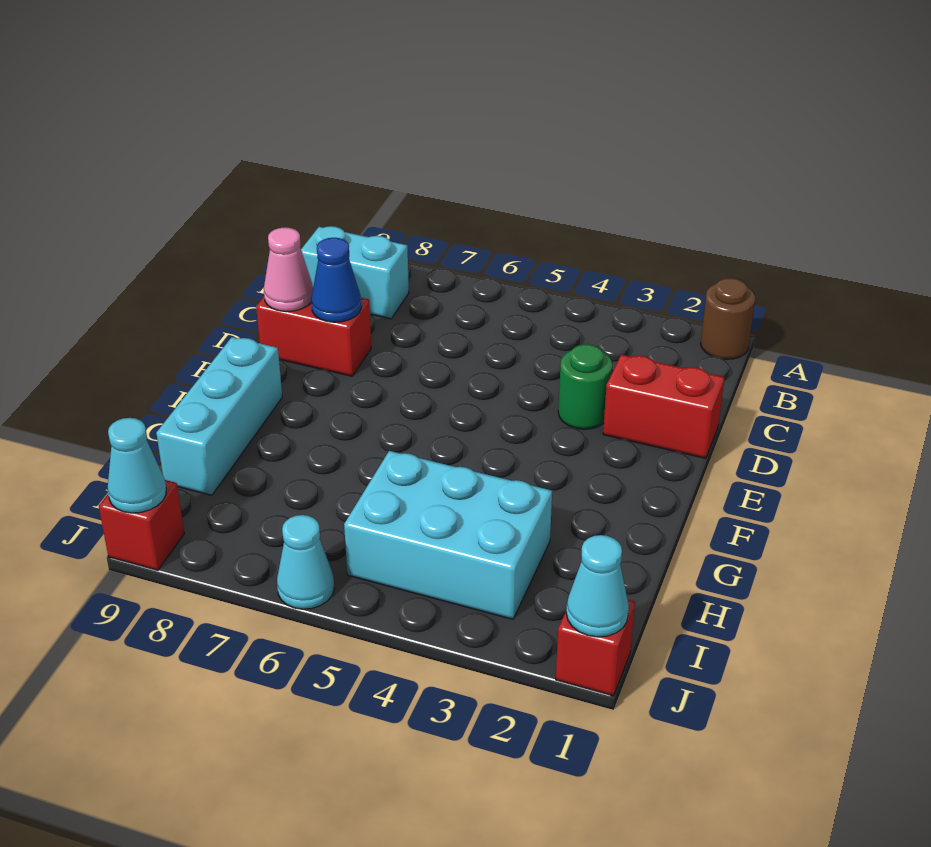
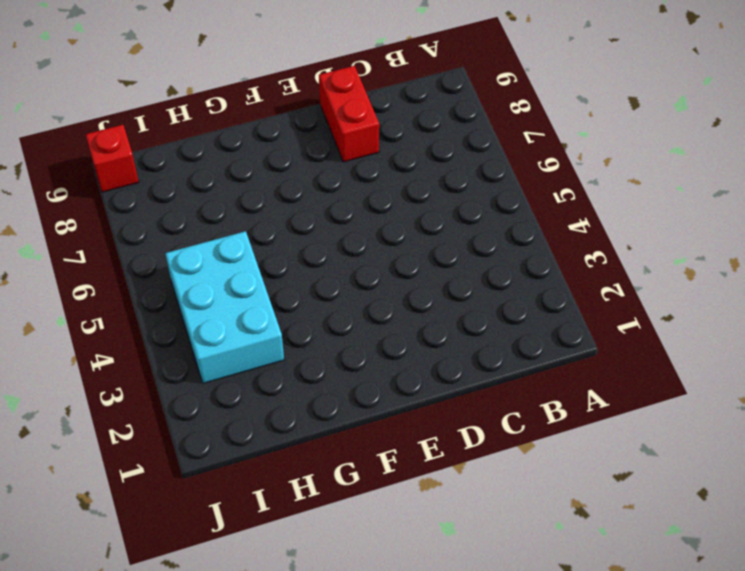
none -> brown round brick A1 level 1
none -> cyan brick B8:B9 level 1
none -> red brick D1:D2 level 1

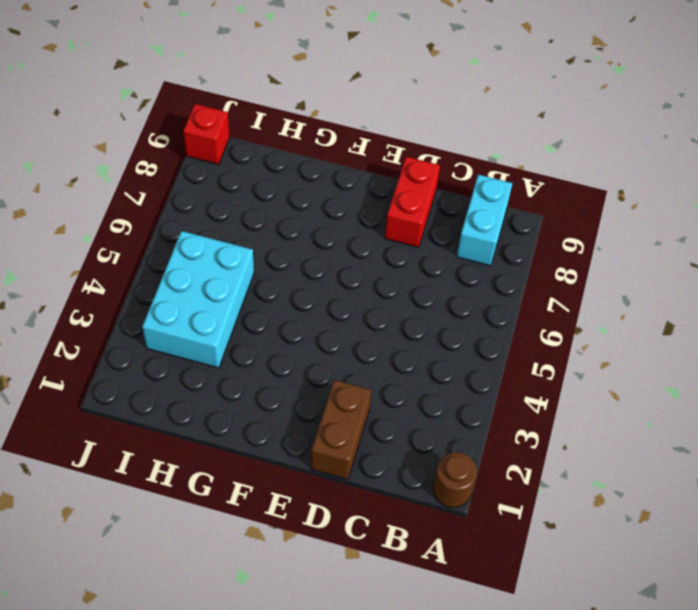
brown brick D1:D2 level 1 -> red brick D1:D2 level 1
none -> green round brick D3 level 1
none -> cyan brick F9:H9 level 1
none -> red brick J1 level 1

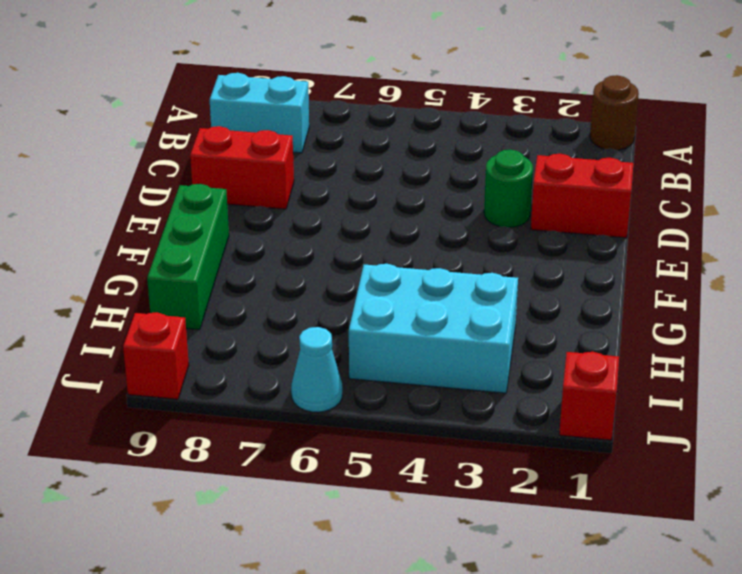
green brick F9:H9 level 1 -> cyan brick F9:H9 level 1
none -> blue cone D8 level 2
none -> pink cone D9 level 2
none -> cyan cone J1 level 2

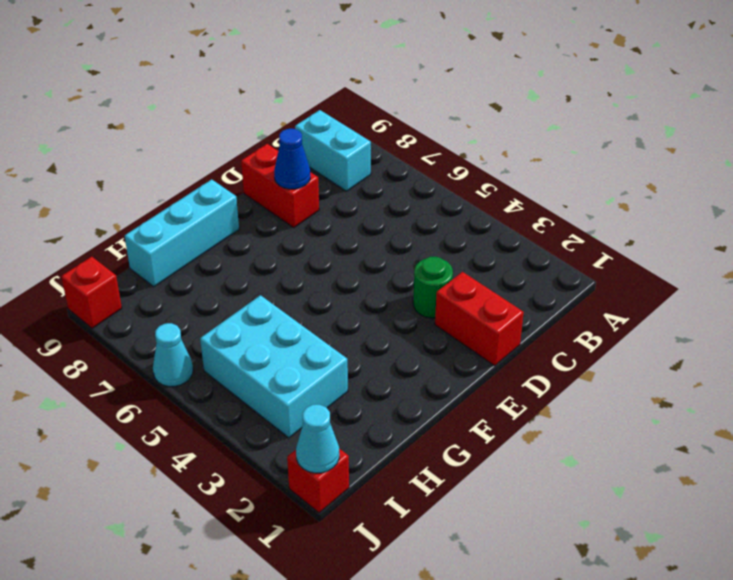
none -> brown round brick A1 level 1
none -> pink cone D9 level 2
none -> cyan cone J9 level 2

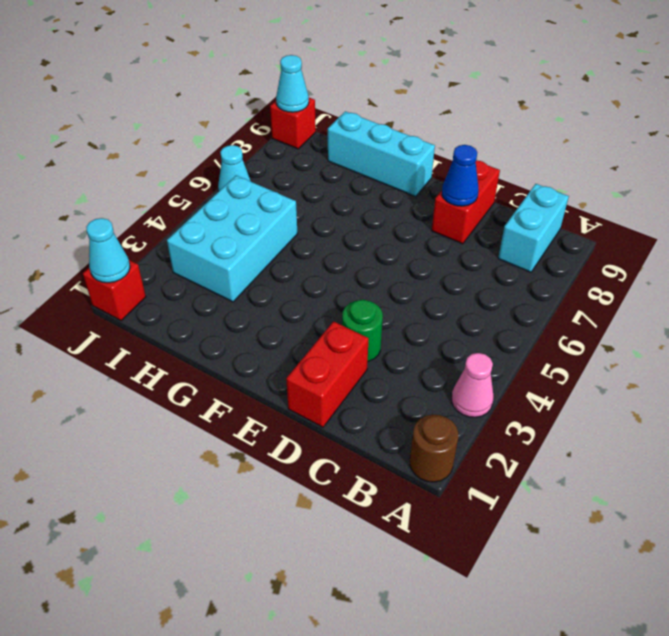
pink cone A3 level 1 -> pink cone D9 level 2

